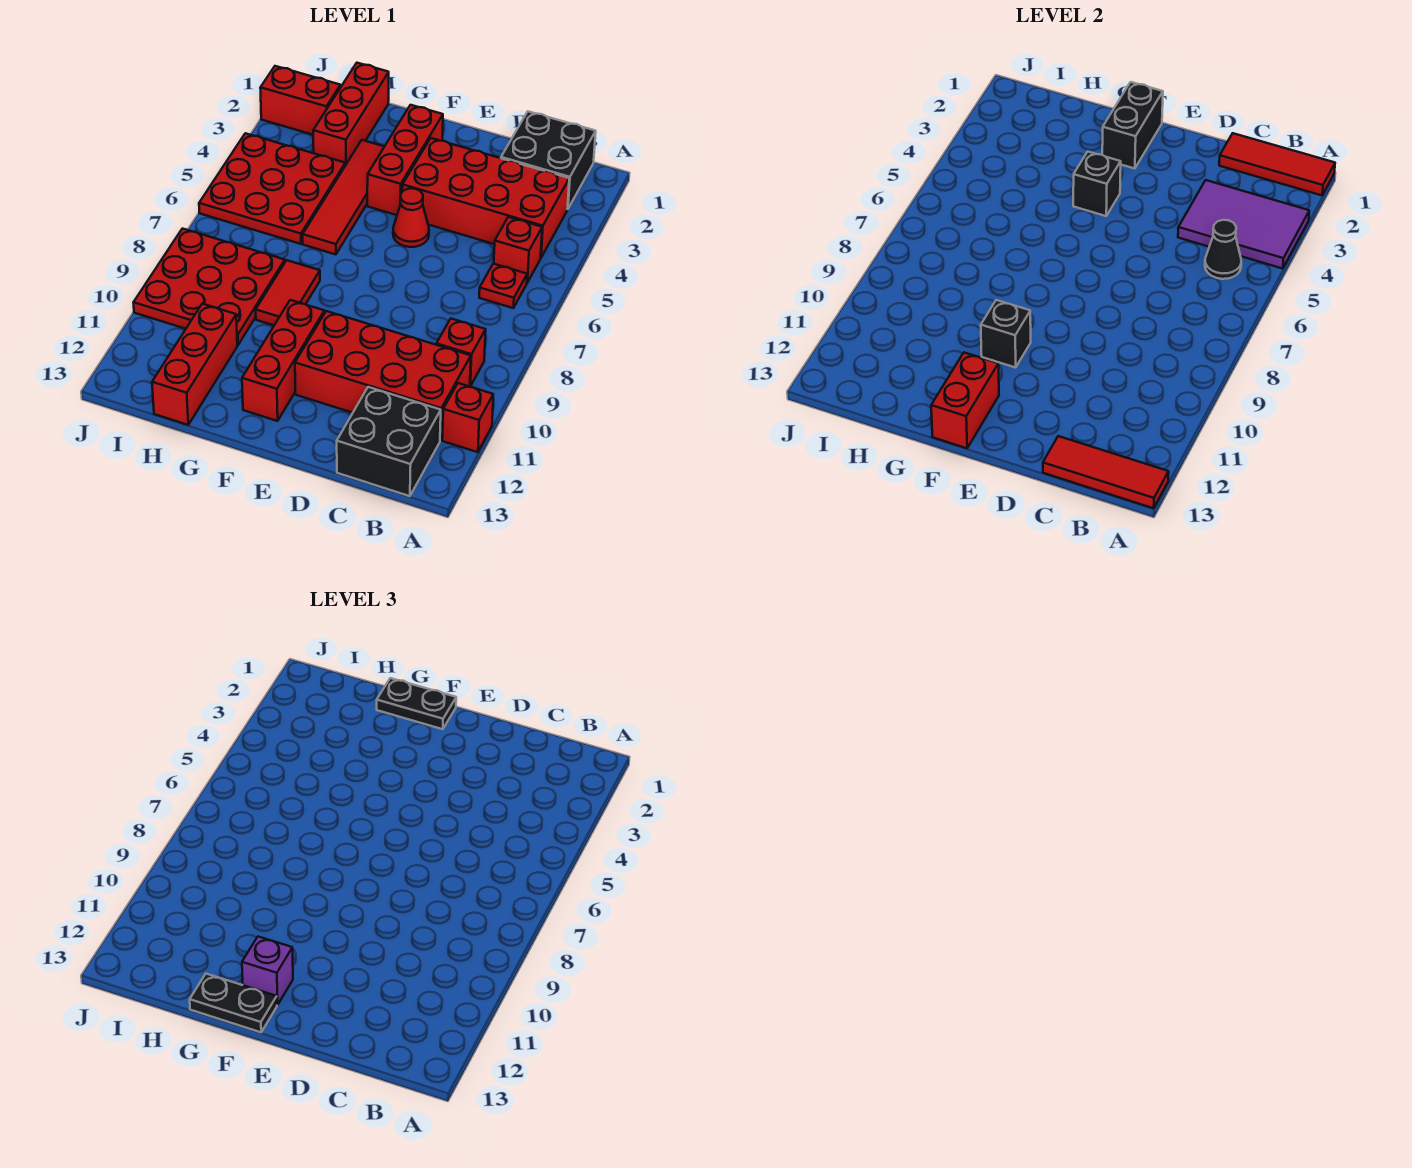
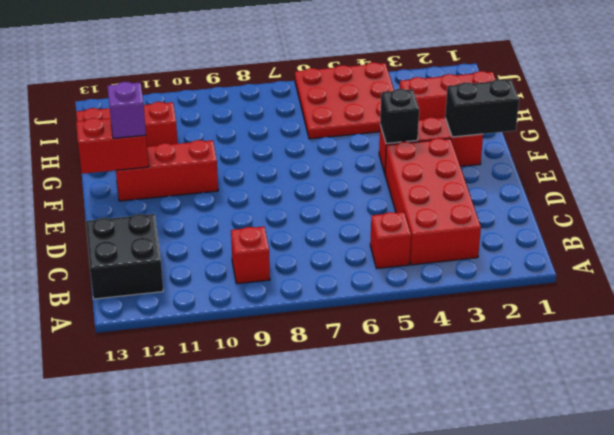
none -> red brick A11 level 1
none -> black brick B1:C2 level 1
none -> red plate B6 level 1

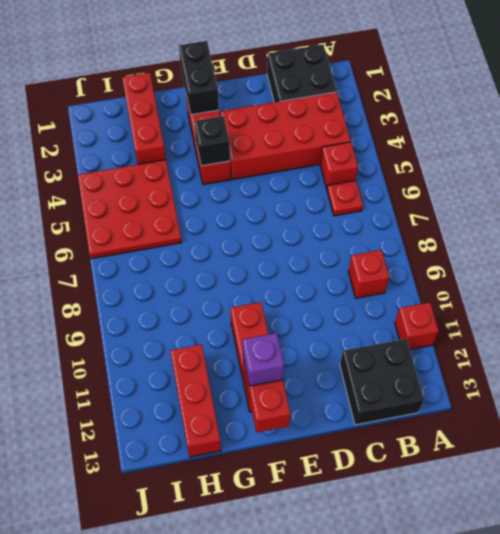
none -> red brick B10:E11 level 1
none -> red cone E5 level 1
none -> red tile G3:G6 level 1

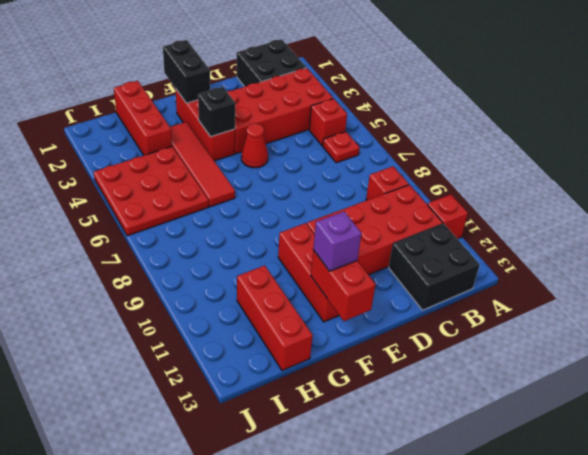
none -> red tile G8:G9 level 1
none -> red plate H8:J10 level 1
none -> red brick I2:J2 level 1

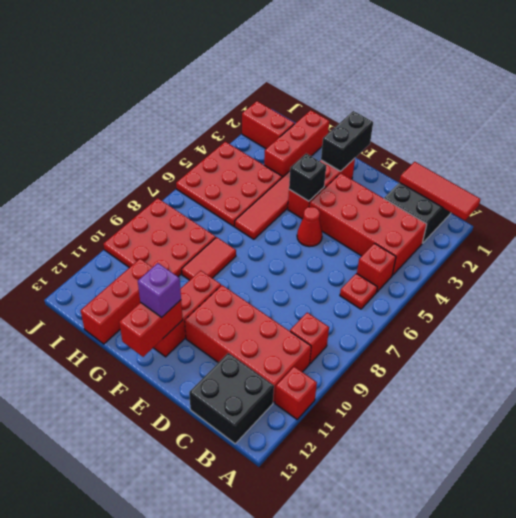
none -> purple tile A3:C4 level 2
none -> red tile A13:C13 level 2
none -> black cone B5 level 2

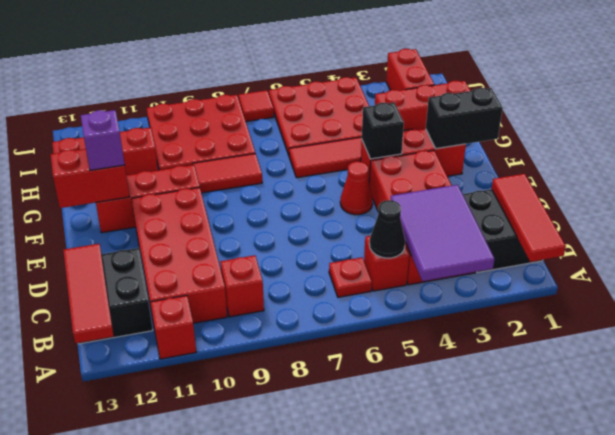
red tile J7 level 1 -> none
none -> black brick F10 level 2
none -> black plate F1:G1 level 3
none -> black plate F13:G13 level 3

